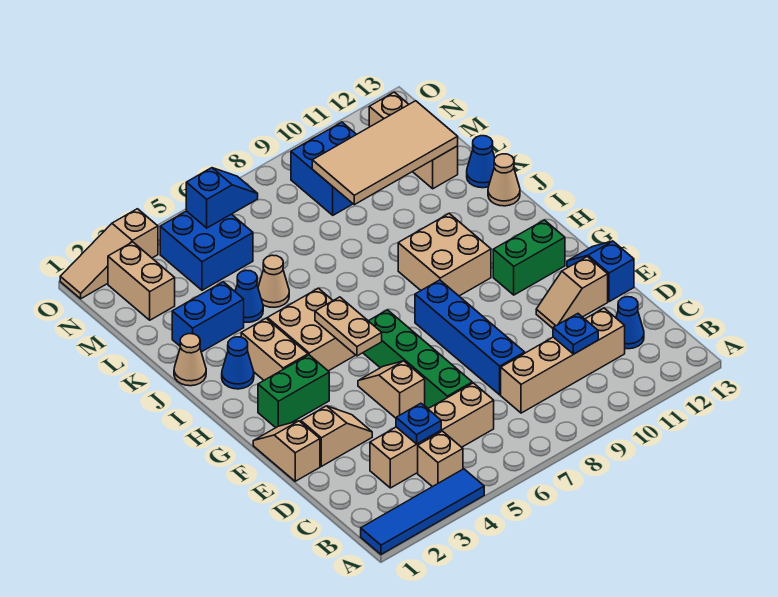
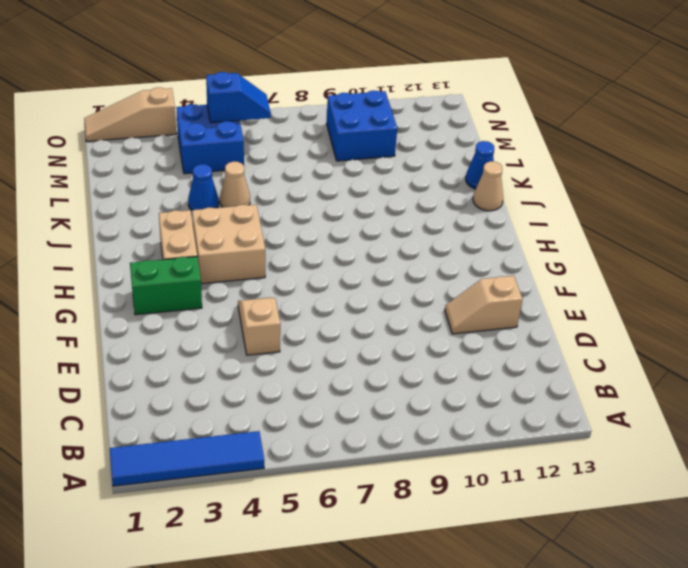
none -> tan brick B4 level 1
none -> tan brick C3:C6 level 1
none -> tan brick C8:C11 level 1
none -> blue cone C12 level 1

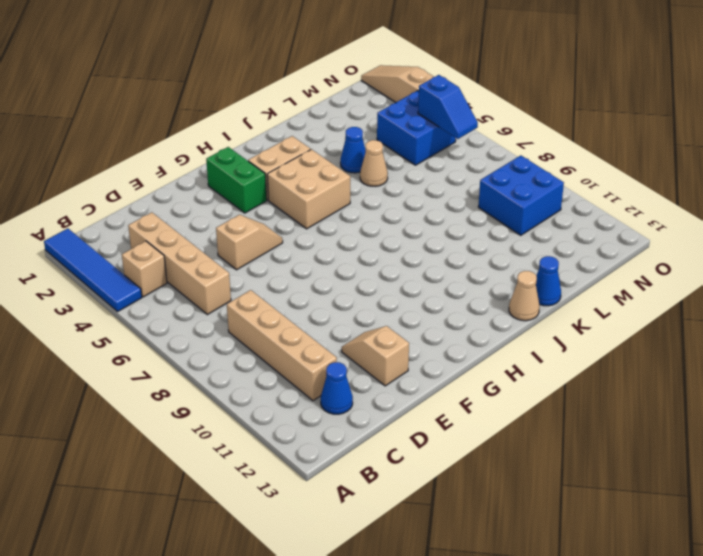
none -> green brick D6:G6 level 1
none -> blue brick D8:G8 level 1
none -> tan slope E1:F1 level 1 top E
none -> tan slope E2:E3 level 1 top 2

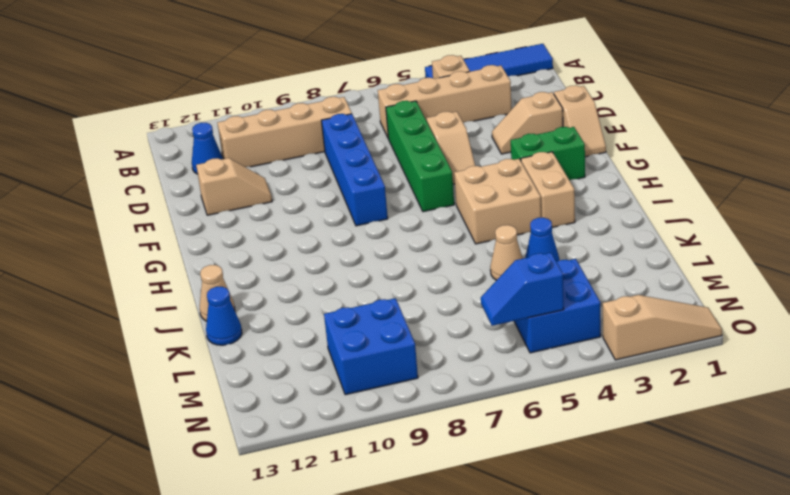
none -> blue slope E13:F13 level 1 top E
none -> green brick G11:G12 level 1
none -> tan brick H9:I10 level 1
none -> blue cone I2 level 1

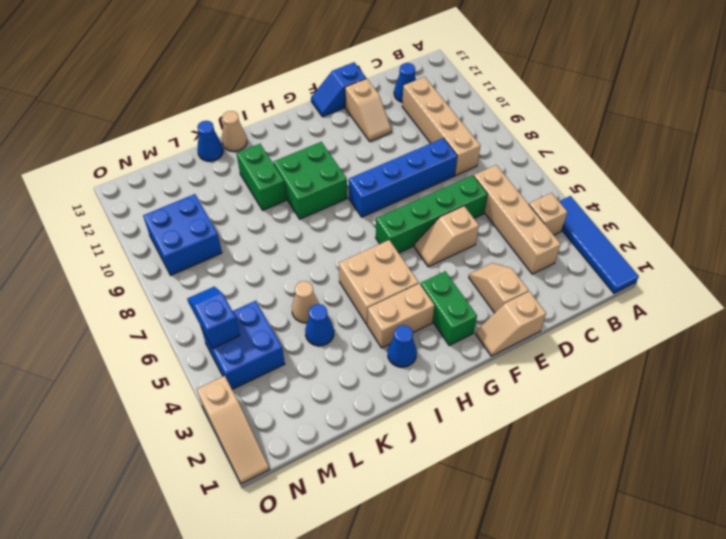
green brick H9:I10 level 1 -> tan brick H9:I10 level 1
green brick J10:J11 level 1 -> green brick G11:G12 level 1
none -> tan cone J1 level 1
none -> blue brick K2:K3 level 1
none -> tan brick L12:N12 level 1
none -> tan brick M2:N2 level 1

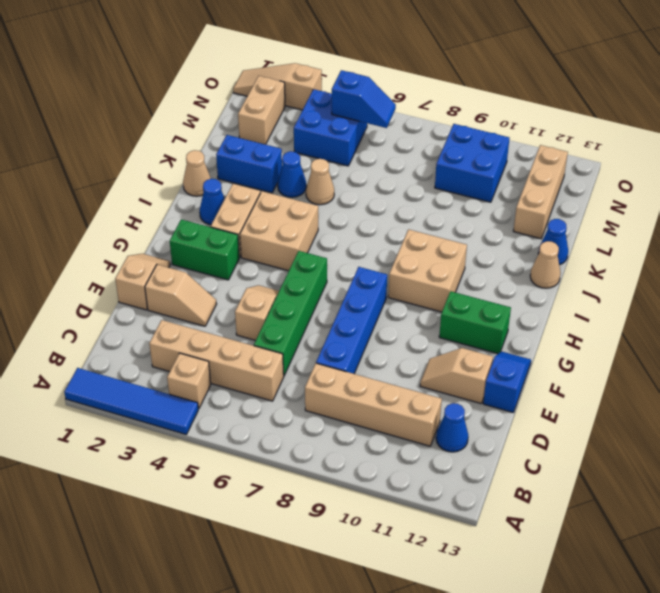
none -> blue plate C4 level 2
none -> blue plate C10 level 2
none -> tan plate G5:H5 level 2
none -> tan tile L9:M12 level 2

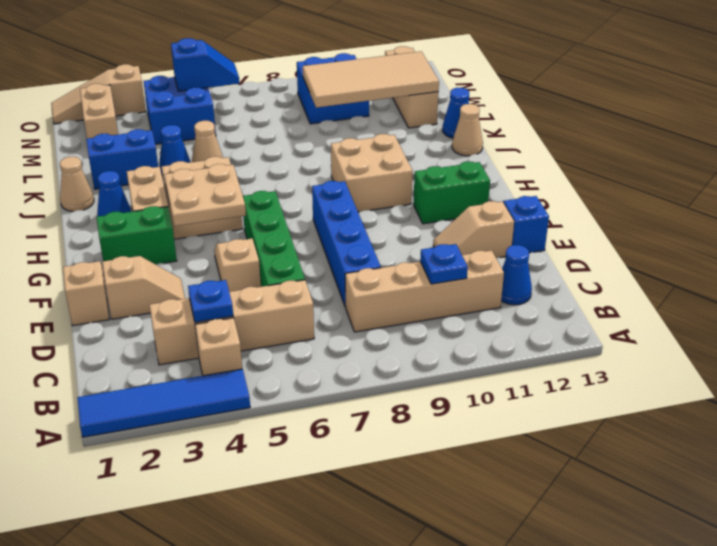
tan plate G4:H5 level 2 -> tan plate G5:H5 level 2

